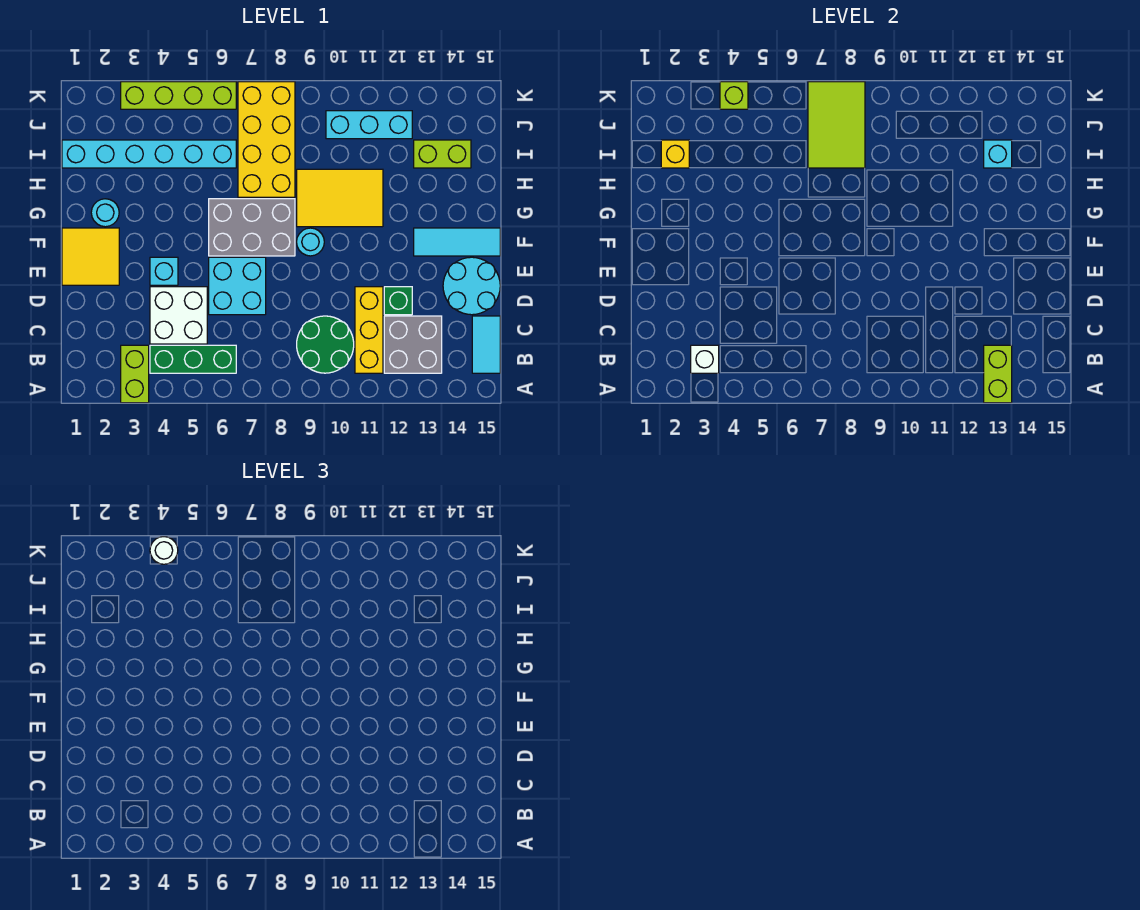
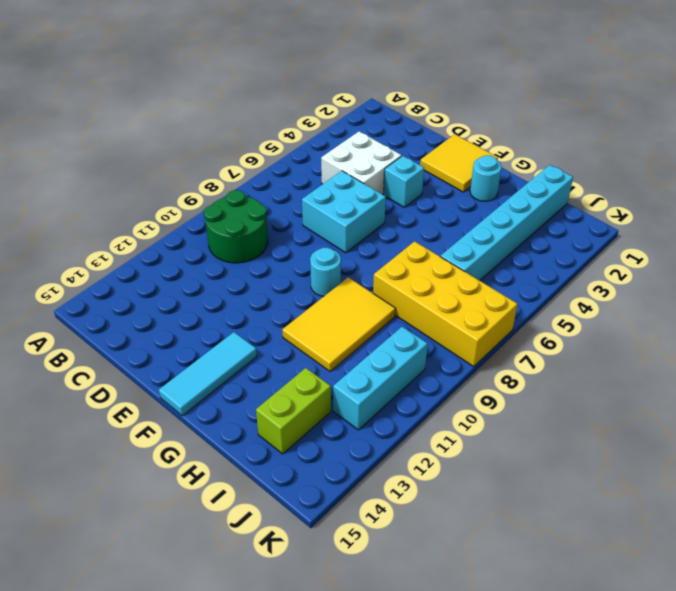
none -> lime brick A3:B3 level 1
none -> green brick B4:B6 level 1
none -> yellow brick B11:D11 level 1

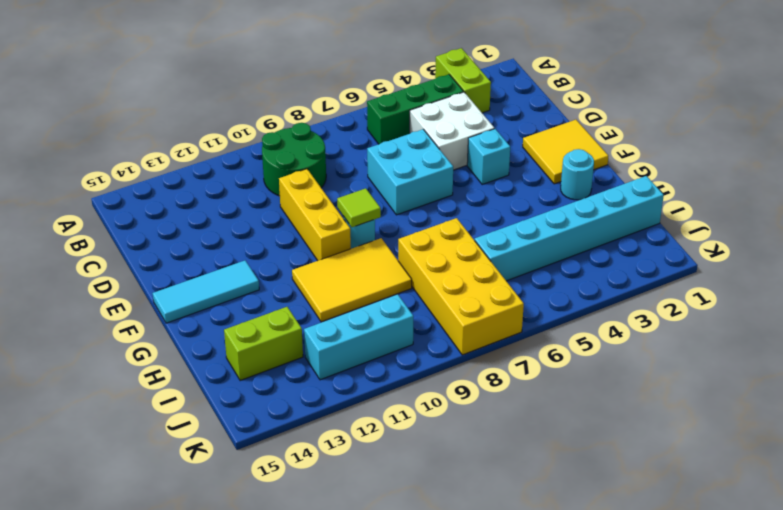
yellow brick D10:F10 level 1 -> yellow brick B11:D11 level 1
lime tile F9 level 2 -> none
none -> grey brick B12:C13 level 1
none -> cyan tile B15:C15 level 1
none -> green brick D12 level 1

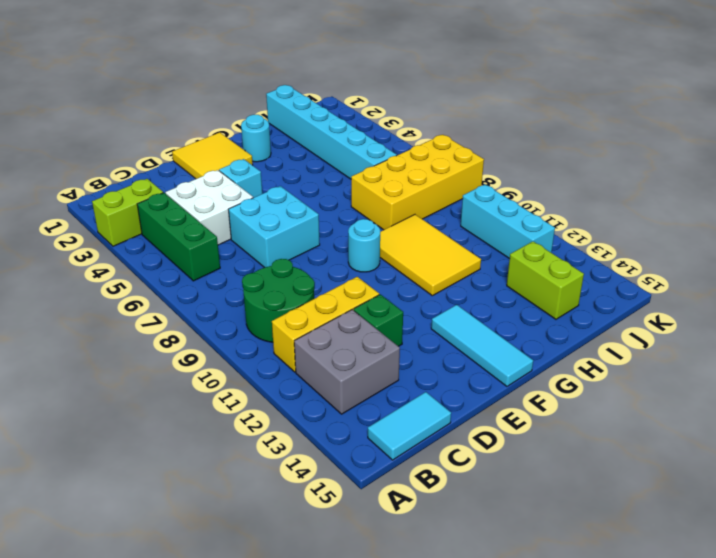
none -> cyan round brick D14:E15 level 1
none -> grey brick F6:G8 level 1
none -> lime brick K3:K6 level 1

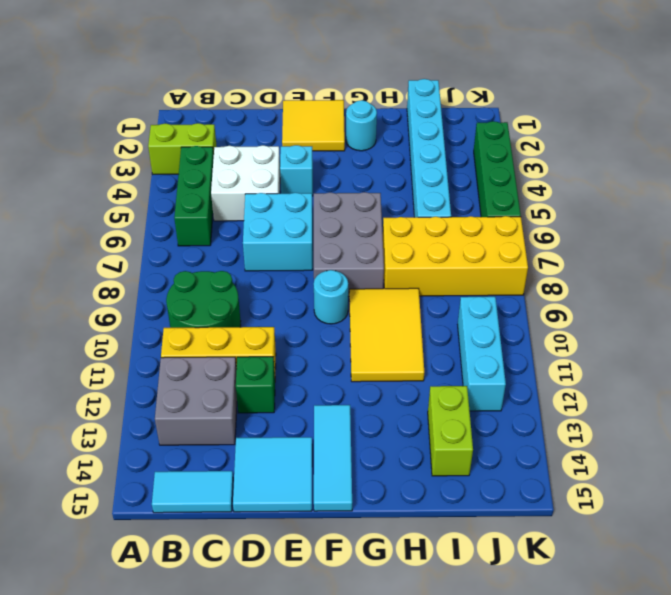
cyan tile D14:E15 level 1 -> cyan round brick D14:E15 level 1
green brick K3:K6 level 1 -> lime brick K3:K6 level 1
none -> lime brick A13:B13 level 2
none -> white brick B3 level 2
none -> yellow brick I2 level 2

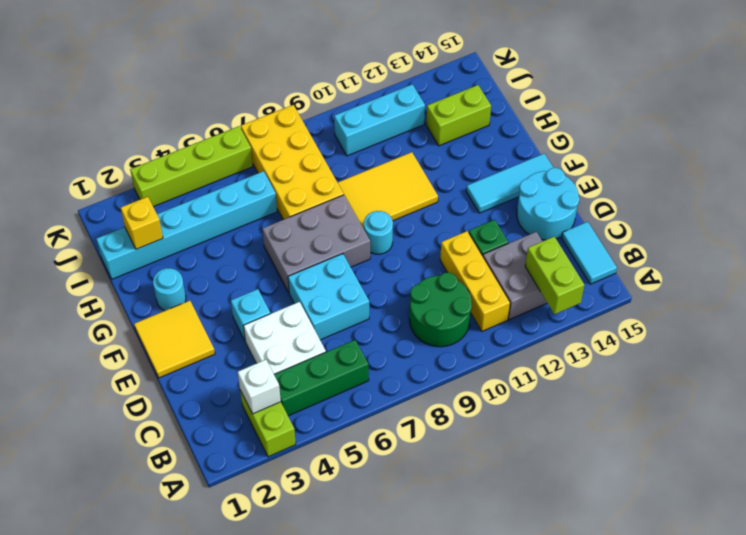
none -> lime tile I7:K8 level 2
none -> cyan brick I13 level 2
none -> lime brick K4 level 2

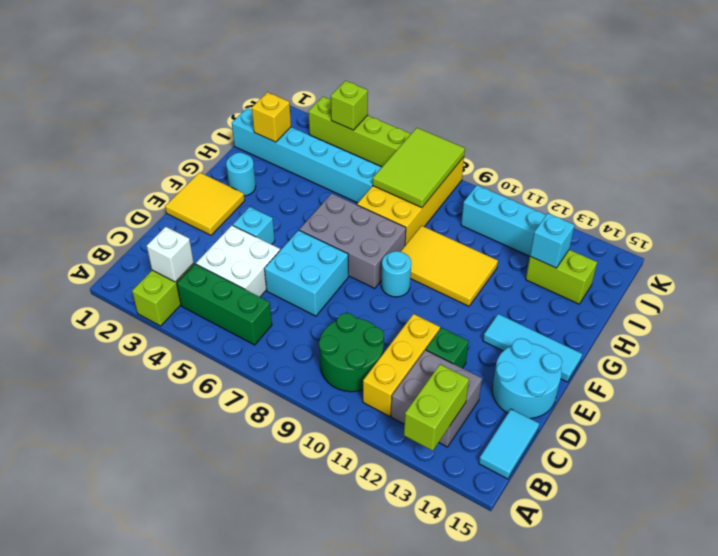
none -> white round brick K4 level 3

